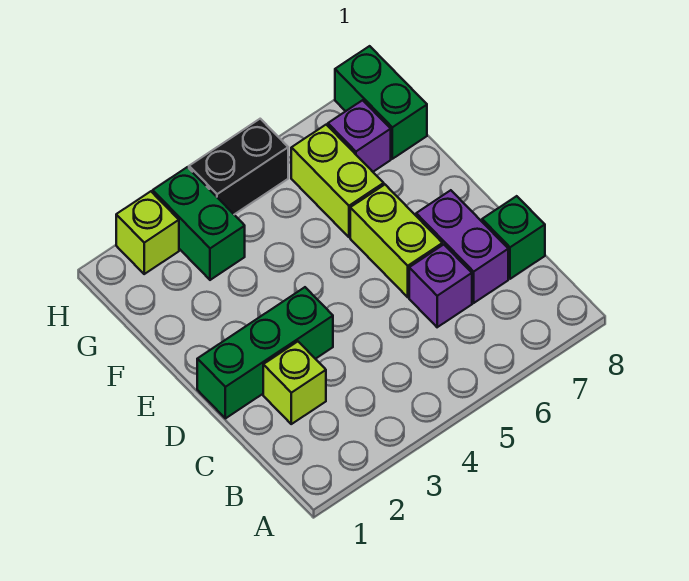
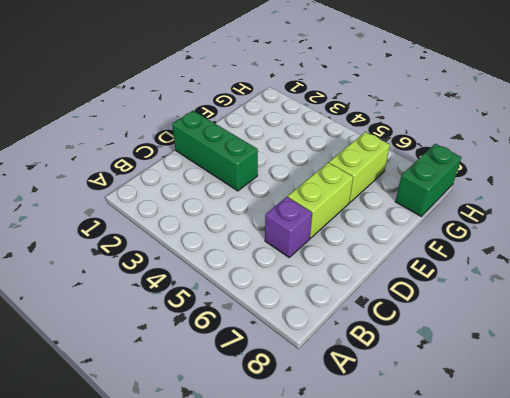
none -> lime brick C2 level 1
none -> purple brick C7:D7 level 1
none -> green brick C8 level 1

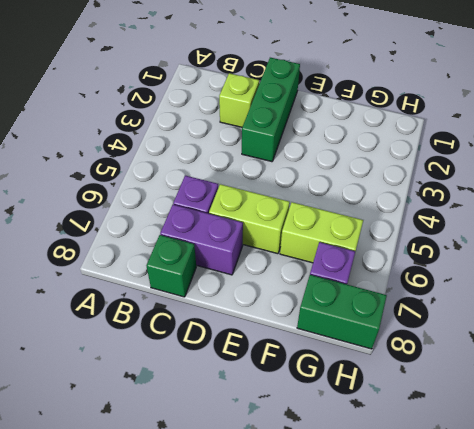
none -> green brick G3:H3 level 1
none -> lime brick H2 level 1
none -> black brick H4:H5 level 1

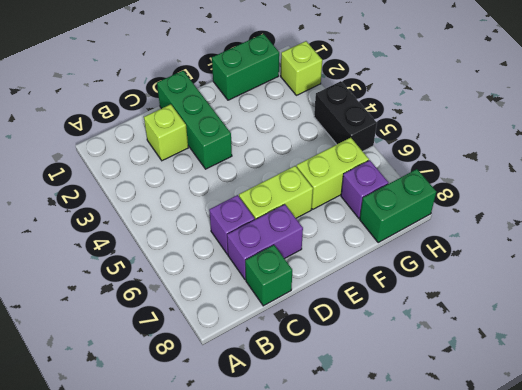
green brick F1:G1 level 1 -> green brick G3:H3 level 1

